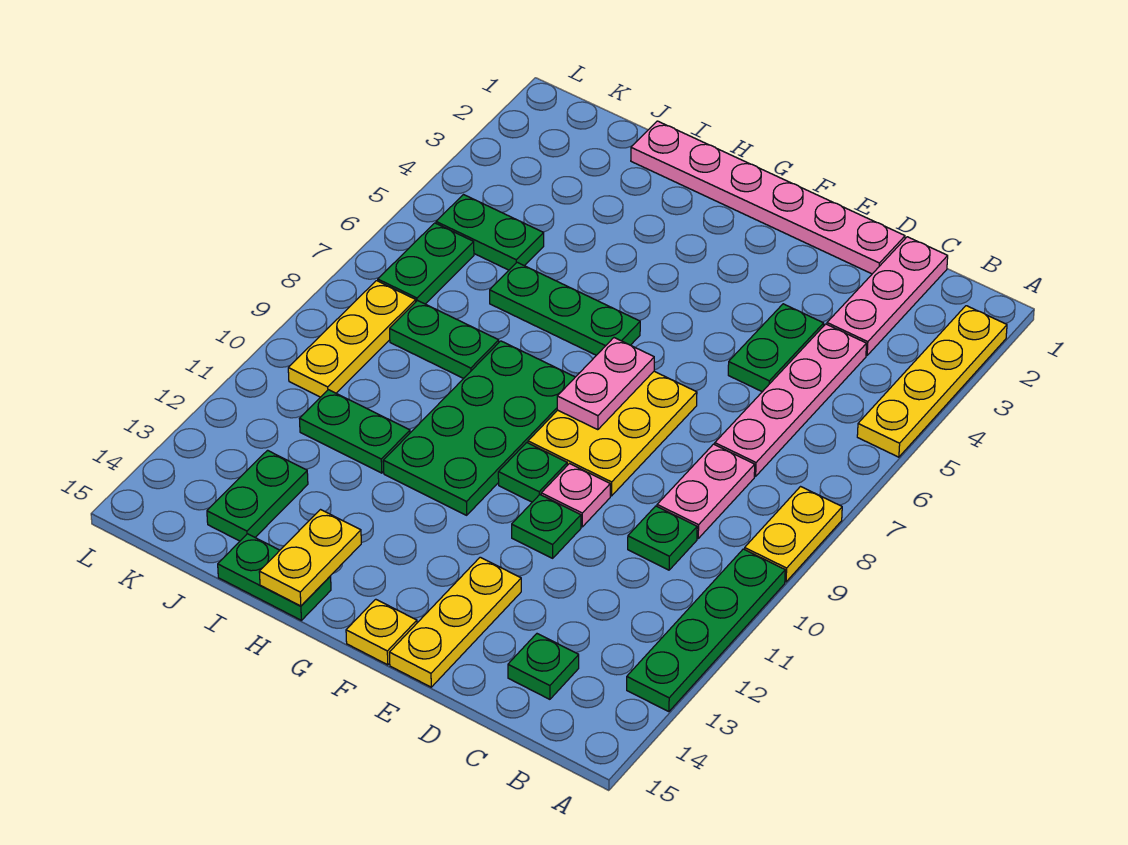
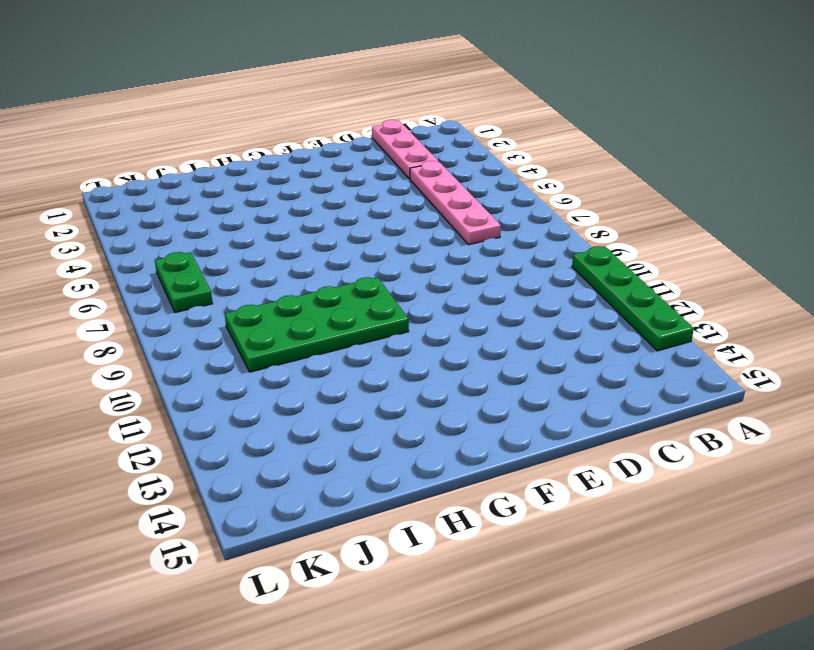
green plate G9:J10 level 1 -> green plate G8:H11 level 1
none -> yellow plate A2:A5 level 1
none -> yellow plate A8:A9 level 1
none -> pink plate C8:C9 level 1

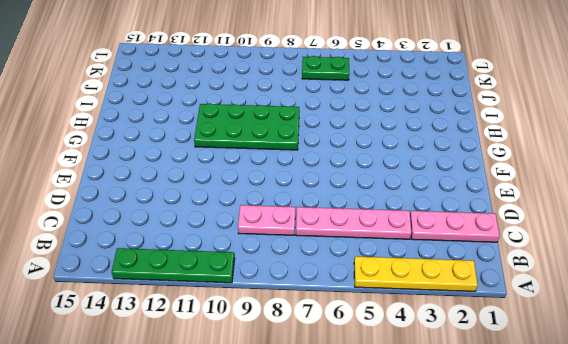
none -> yellow plate A8:A9 level 1
none -> green plate C10 level 1
none -> green plate C14 level 1

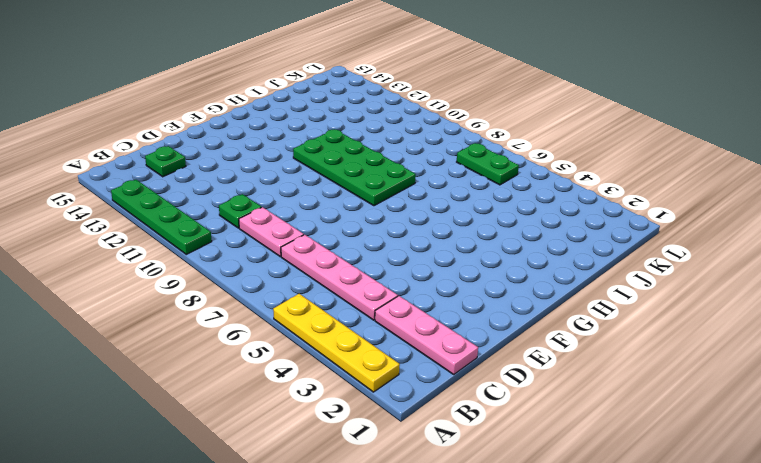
none -> yellow plate A8:A9 level 1
none -> pink plate D1:I1 level 1
none -> green plate D4:D5 level 1

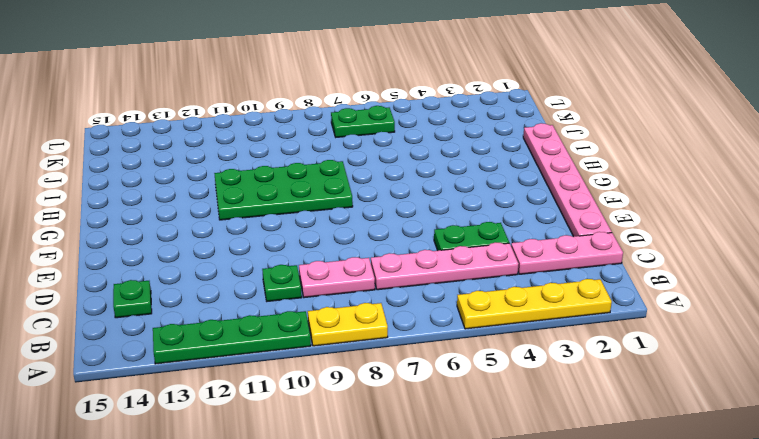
none -> yellow plate E7:F9 level 1
none -> pink plate E10 level 1
none -> green plate E11 level 1

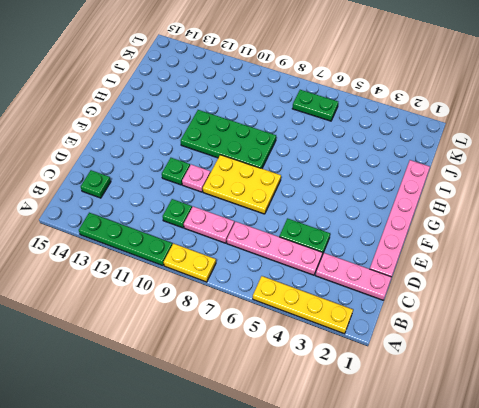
none -> yellow plate E13:E15 level 1
none -> green plate F10 level 1
none -> yellow plate F15 level 1

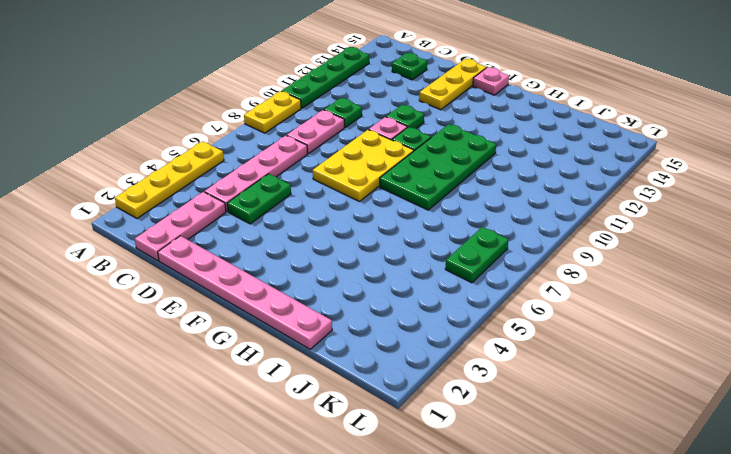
pink plate F15 level 1 -> yellow plate F15 level 1
none -> green plate G6:I6 level 1
none -> green plate H15:I15 level 1
none -> green plate I8:J8 level 1

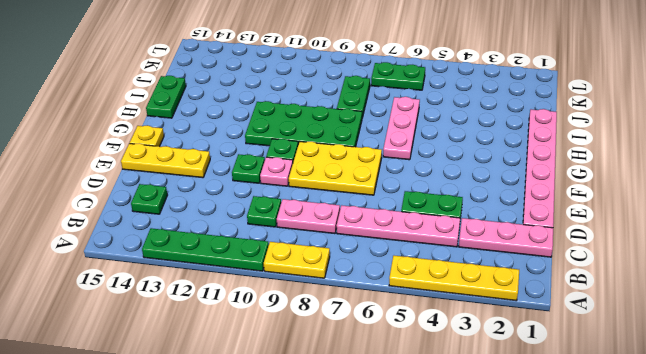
pink plate G6:I6 level 1 -> green plate G6:I6 level 1
none -> green plate I11:J11 level 1
none -> green plate J5:K5 level 1
none -> green plate J13:J14 level 1

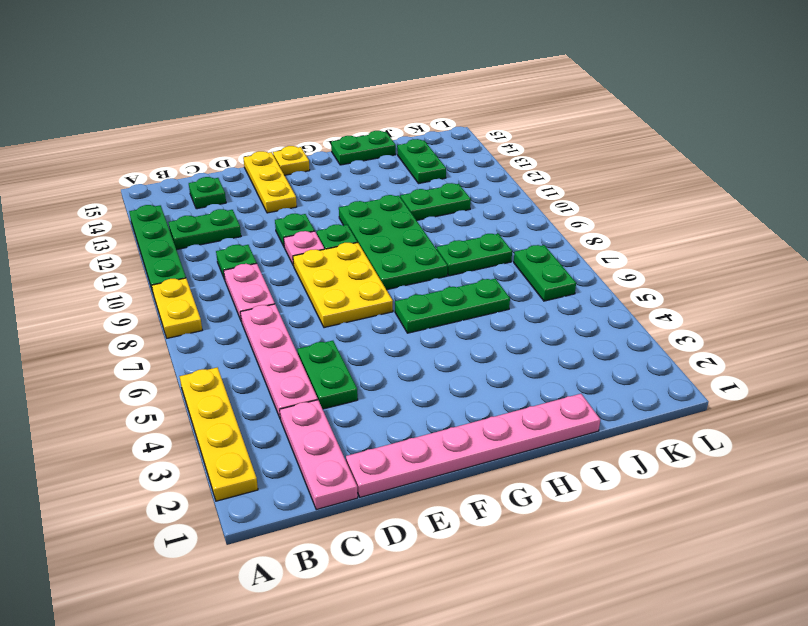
green plate B12:C12 level 1 -> green plate J5:K5 level 1
none -> yellow plate K8:K10 level 1
none -> pink plate F7:F8 level 2
none -> yellow plate H14:H15 level 2

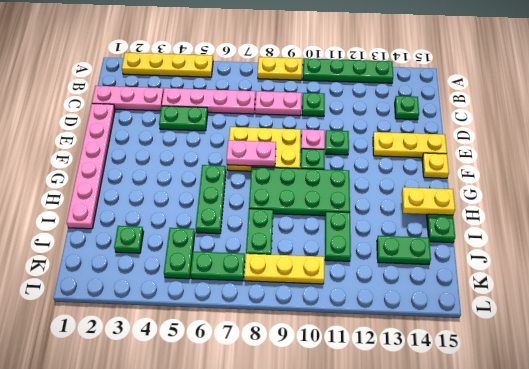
green plate J3 level 1 -> none

